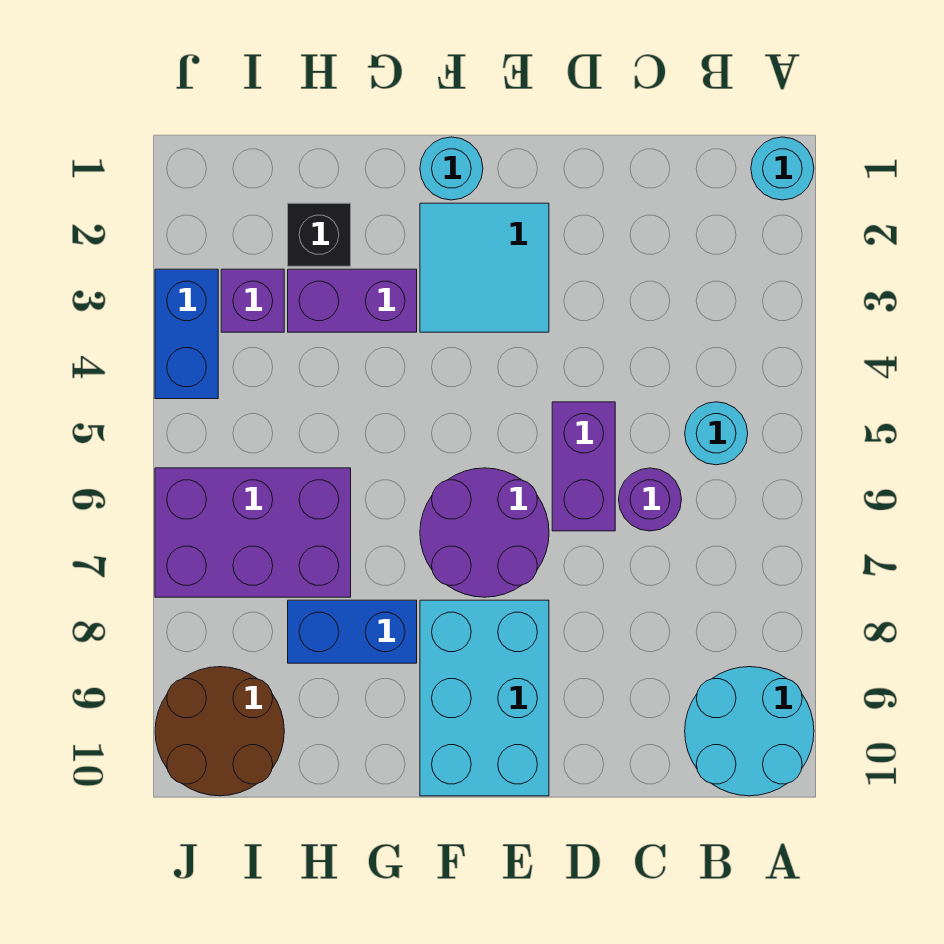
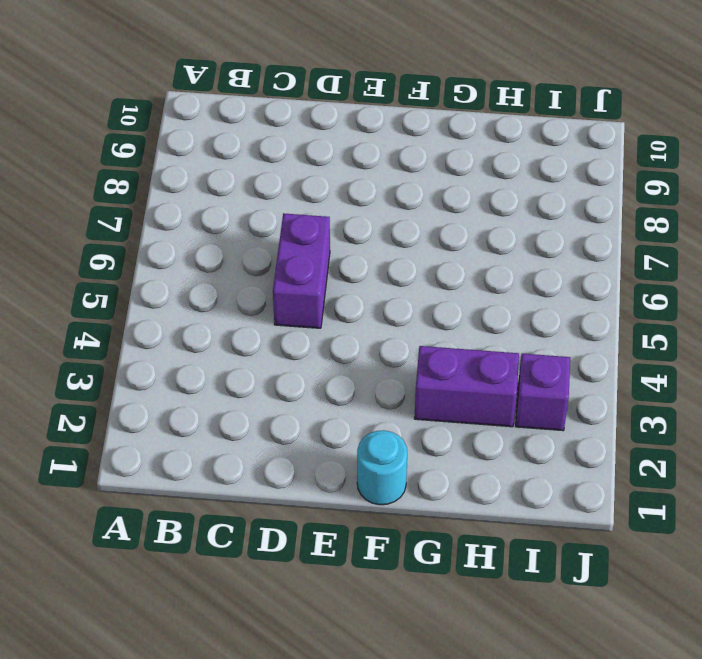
none -> cyan round brick A1 level 1
none -> cyan round brick A9:B10 level 1
none -> cyan round brick B5 level 1

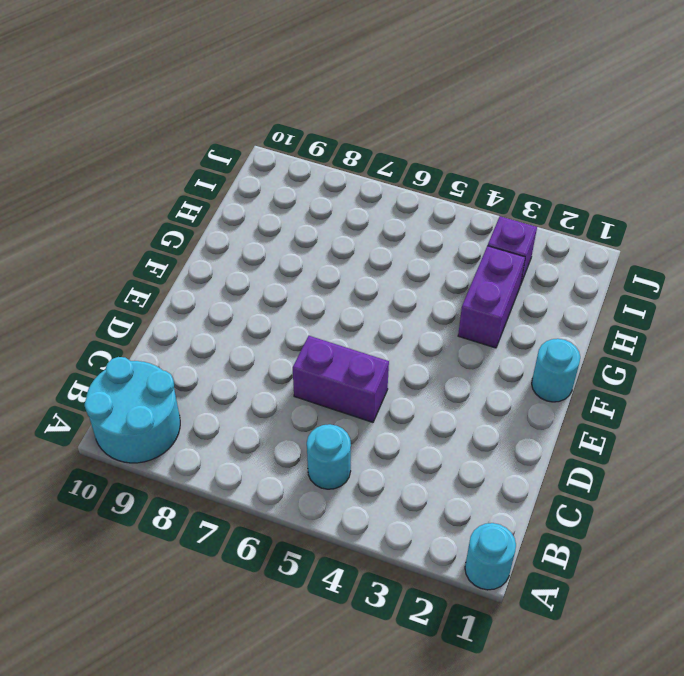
none -> purple round brick C6 level 1
none -> cyan tile E2:F3 level 1
none -> purple round brick E6:F7 level 1

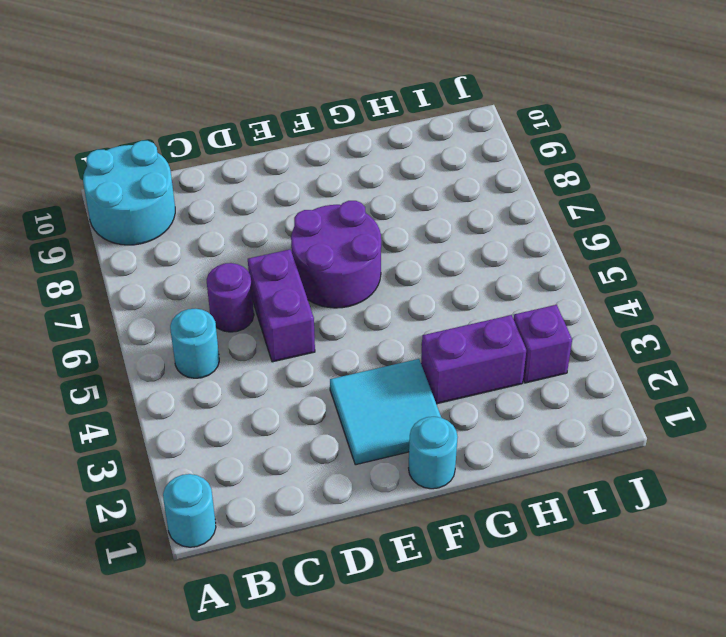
none -> cyan brick E8:F10 level 1
none -> blue brick G8:H8 level 1
none -> black brick H2 level 1

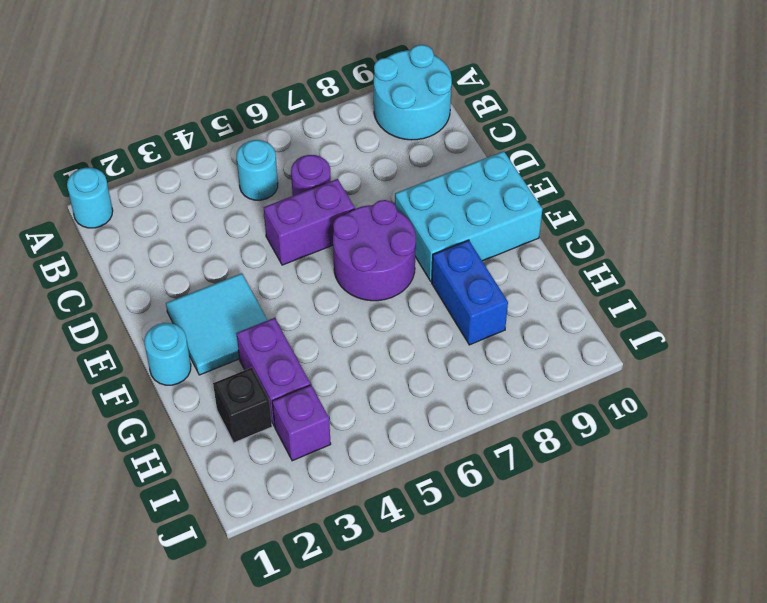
none -> purple brick H6:J7 level 1
none -> brown round brick I9:J10 level 1
none -> blue brick J3:J4 level 1

